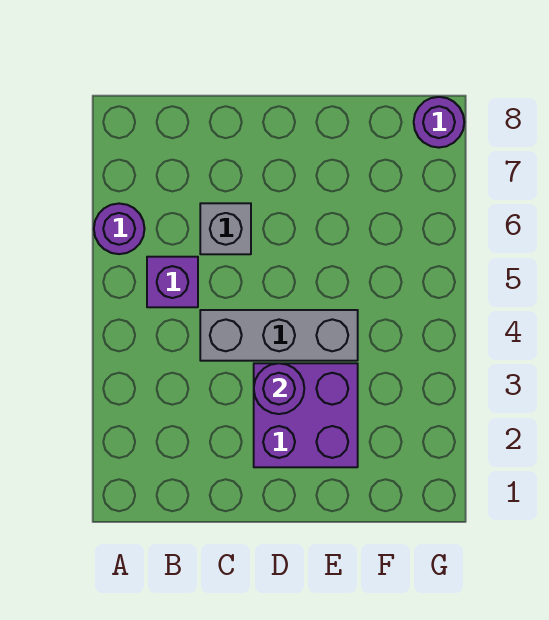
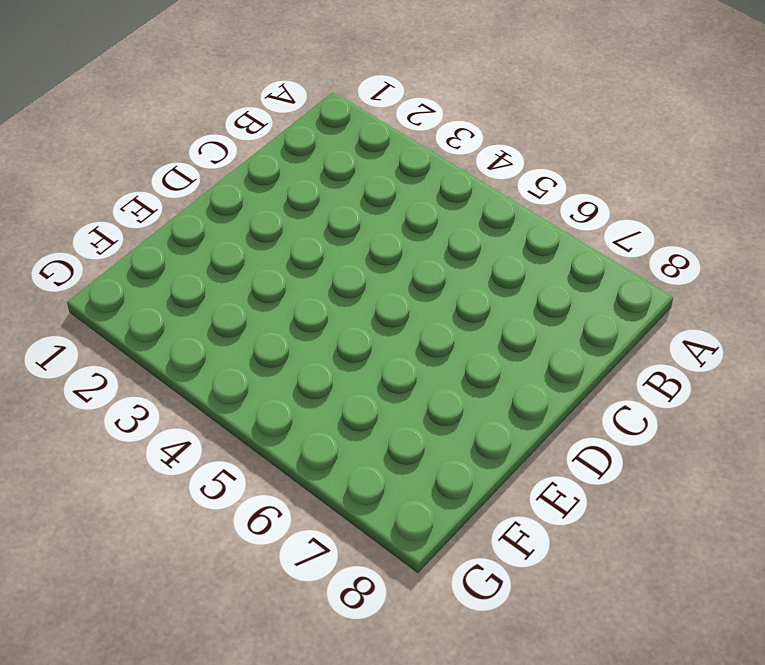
none -> purple round brick A6 level 1
none -> purple brick B5 level 1

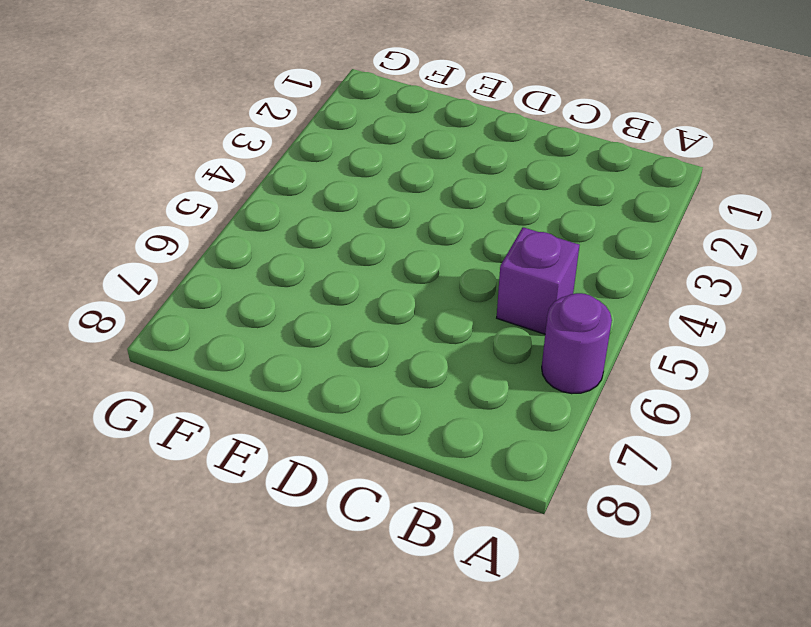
none -> grey brick C4:E4 level 1
none -> grey brick C6 level 1

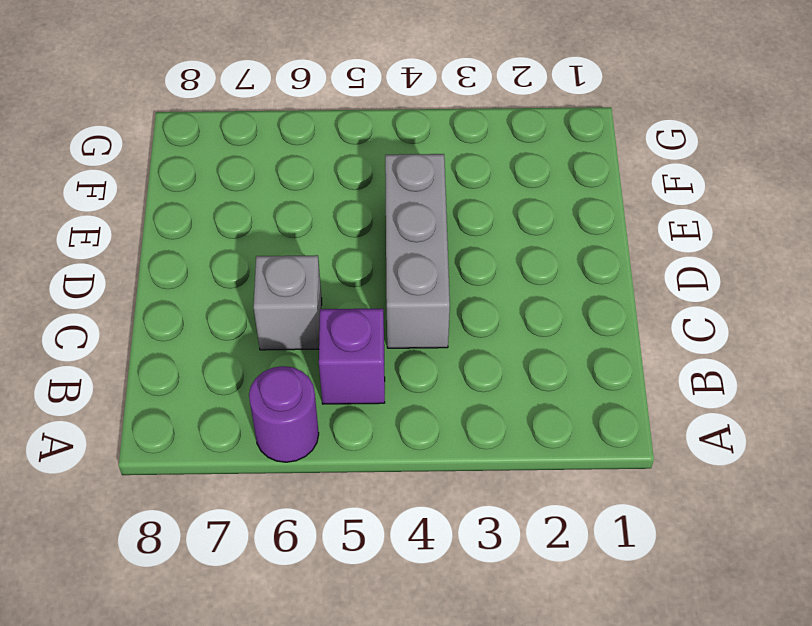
none -> purple brick D2:E3 level 1
none -> purple round brick G8 level 1

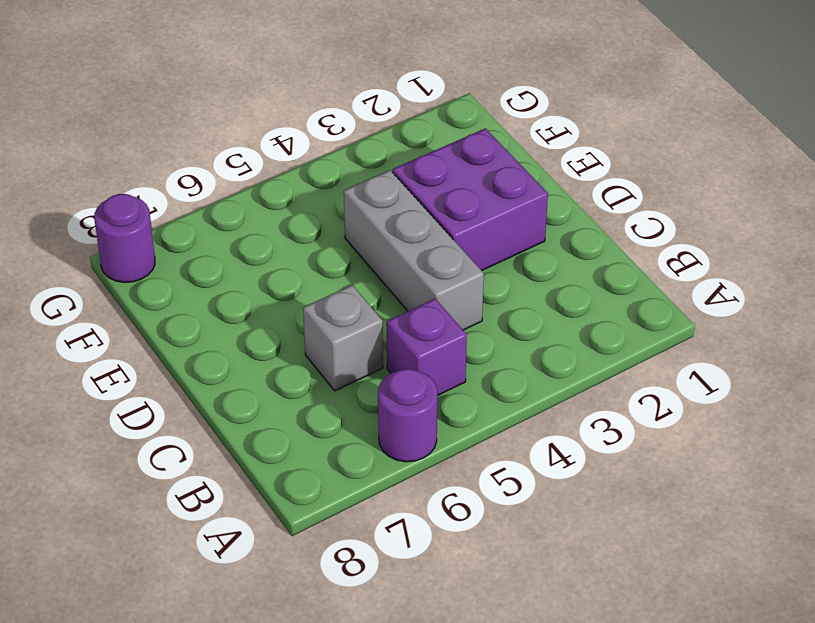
none -> purple round brick D3 level 2

